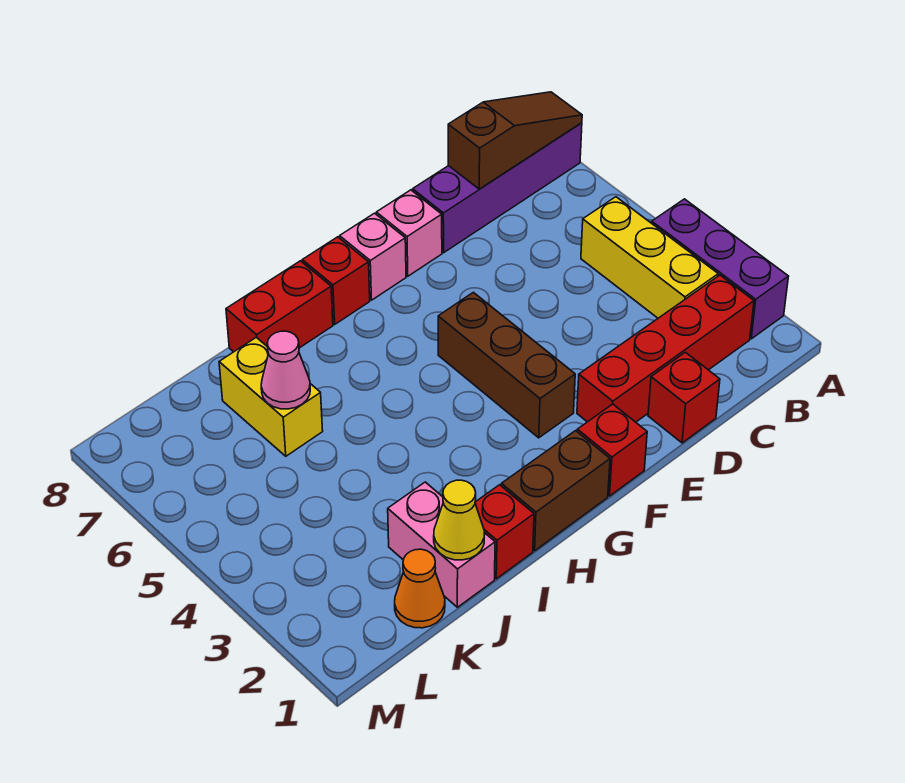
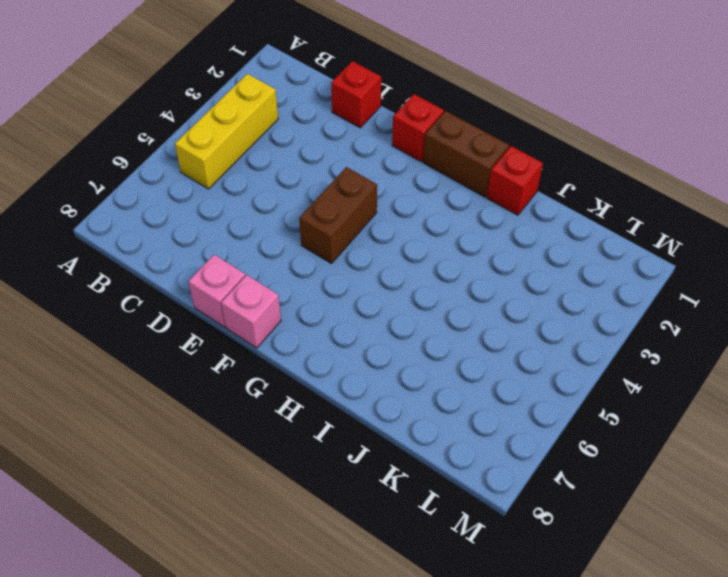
brown brick F4:F5 level 1 -> brown brick F3:F5 level 1
none -> purple brick A2:A4 level 1
none -> purple brick A8:D8 level 1
none -> red brick B2:E2 level 1

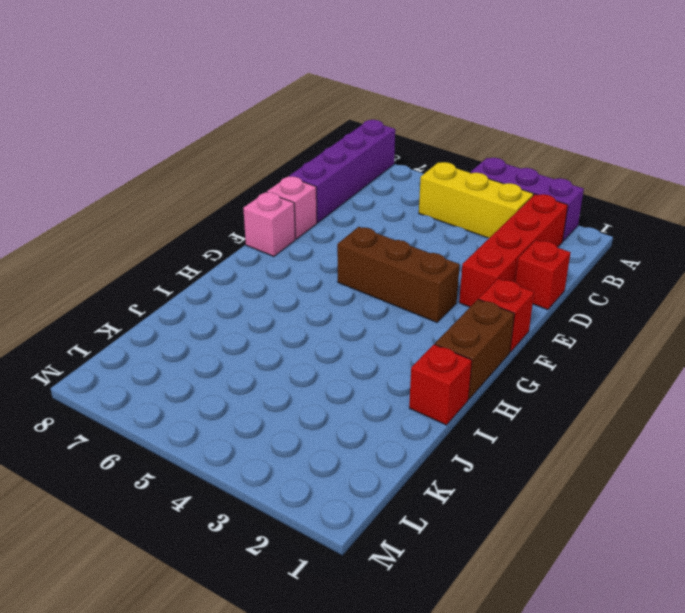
none -> red brick G8 level 1
none -> red brick H8:I8 level 1
none -> pink brick J1:J2 level 1

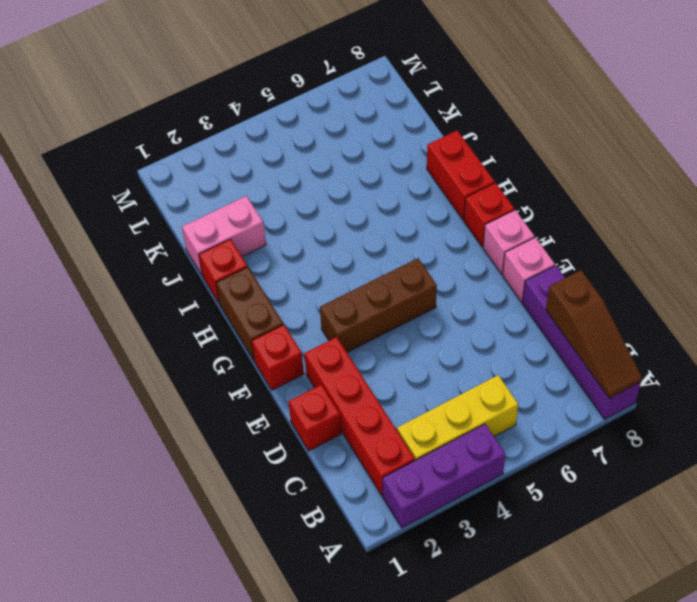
none -> yellow brick J6:J7 level 1
none -> orange cone K1 level 1
none -> yellow cone J1 level 2

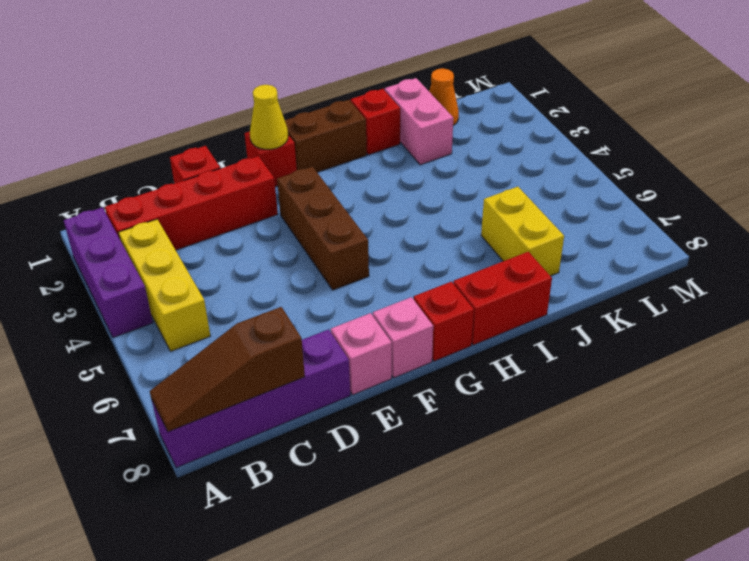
yellow cone F1 level 2 -> yellow cone J1 level 2
none -> pink cone J6 level 2

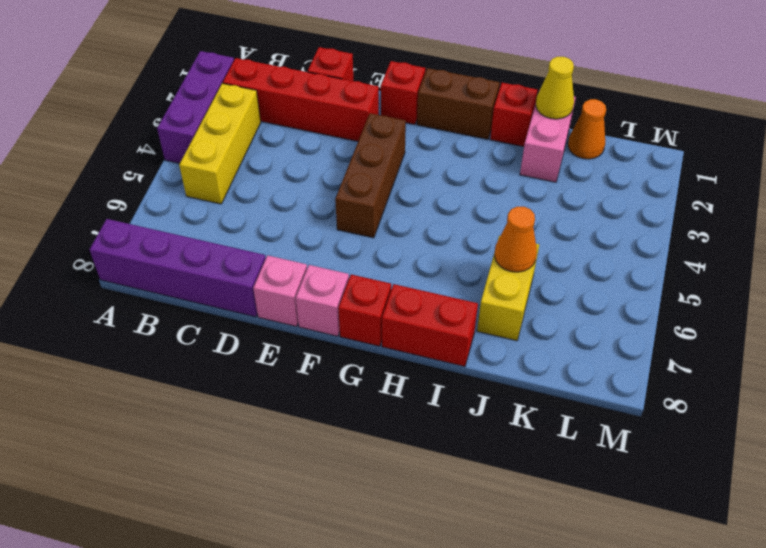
orange cone J6 level 2 -> pink cone J6 level 2
none -> brown slope A8:C8 level 2 top C

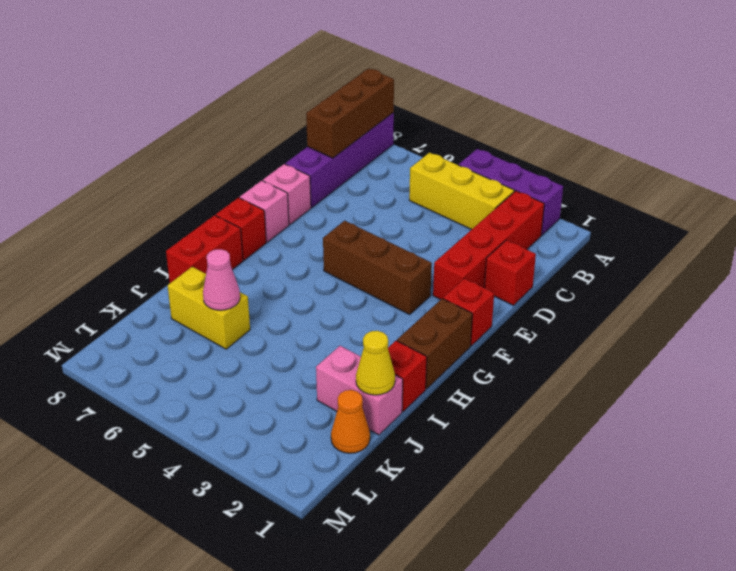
brown brick A8:C8 level 2 -> brown slope A8:C8 level 2 top C

